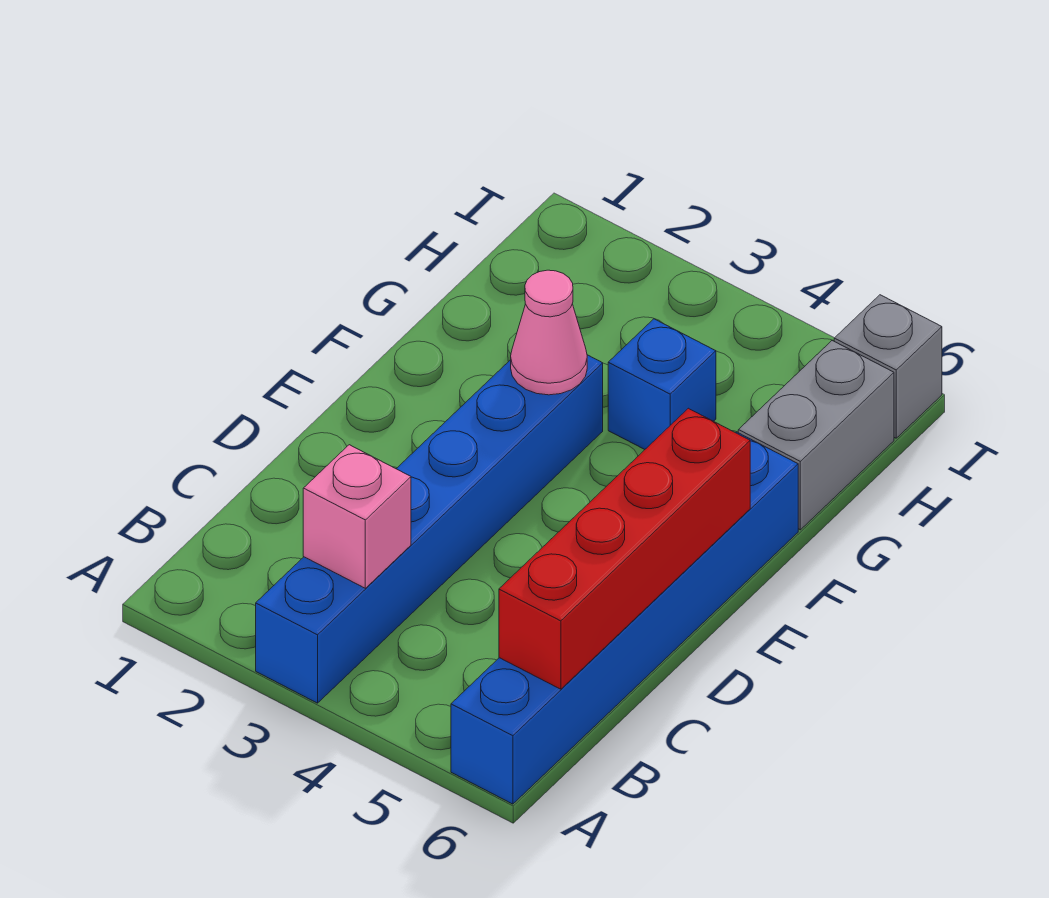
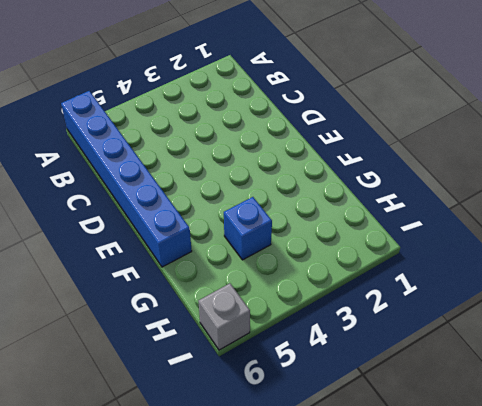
none -> blue brick A3:F3 level 1
none -> grey brick G6:H6 level 1

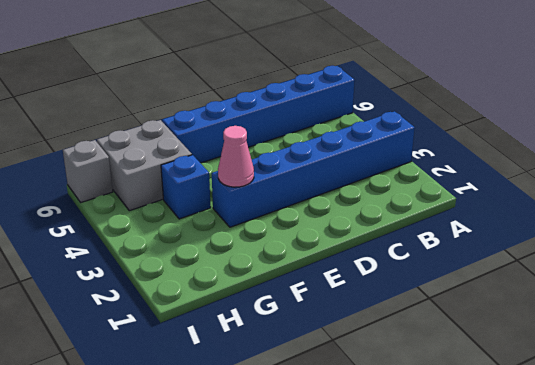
grey brick G5:H6 level 1 -> grey brick G6:H6 level 1
none -> pink brick B3 level 2
none -> red brick B6:E6 level 2

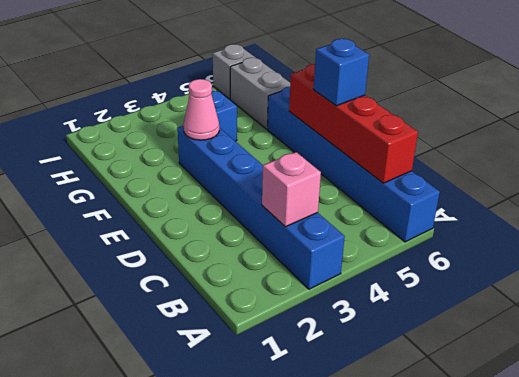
blue brick D6 level 3 -> none

